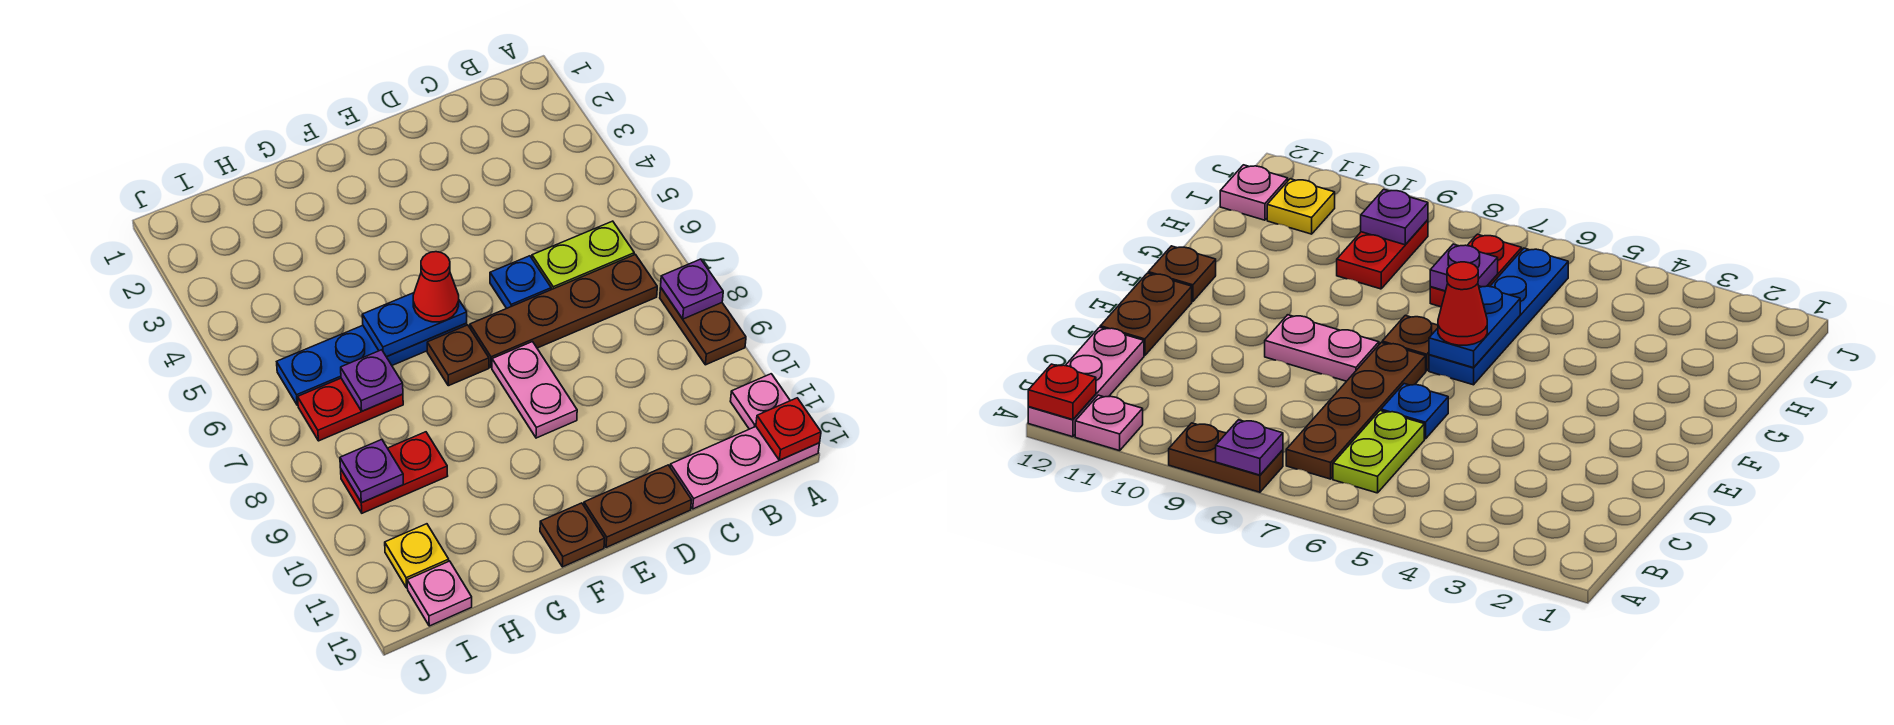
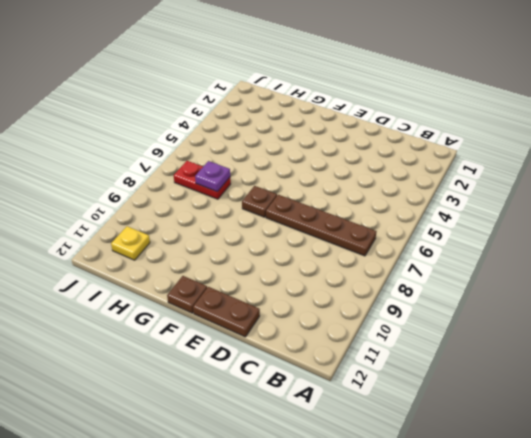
none -> brown plate A8:A9 level 1
none -> pink plate A11 level 1
none -> pink plate A12:C12 level 1

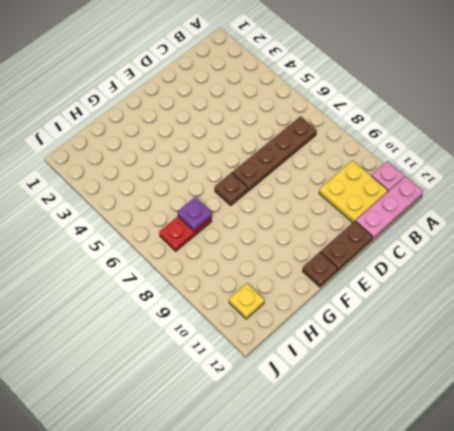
yellow plate B10:C11 level 1 -> none
none -> brown plate A8:A9 level 1
none -> lime plate B6:C6 level 1
none -> blue plate D6 level 1

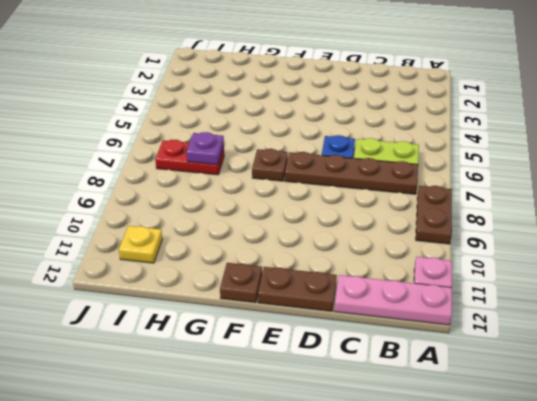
none -> pink plate E8:E9 level 1
none -> blue plate F6:I6 level 1
none -> red plate H9:I9 level 1

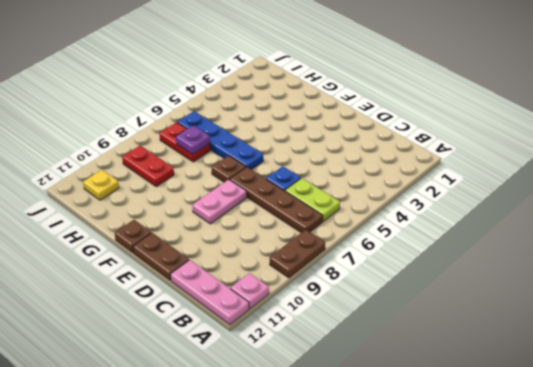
none -> pink plate I12 level 1
none -> purple plate A8 level 2
none -> red plate A12 level 2

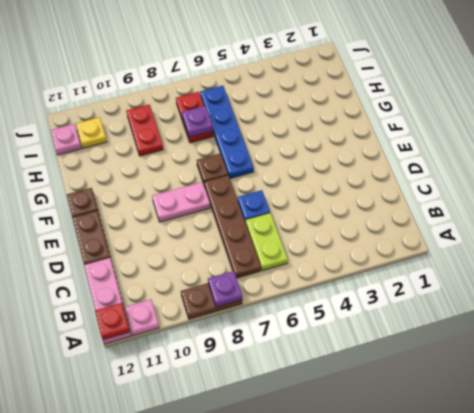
none -> blue plate F6:G6 level 2
none -> purple plate I9 level 2
none -> red cone F6 level 3

